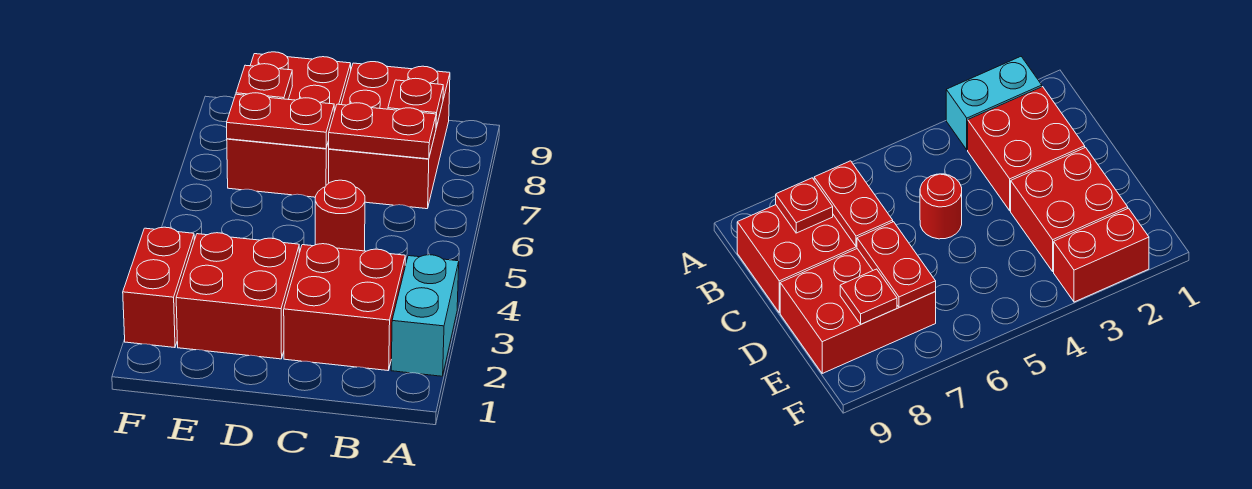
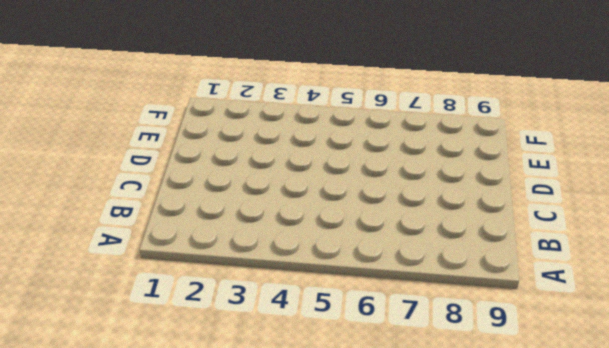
none -> cyan brick A2:A3 level 1
none -> red brick B2:C3 level 1

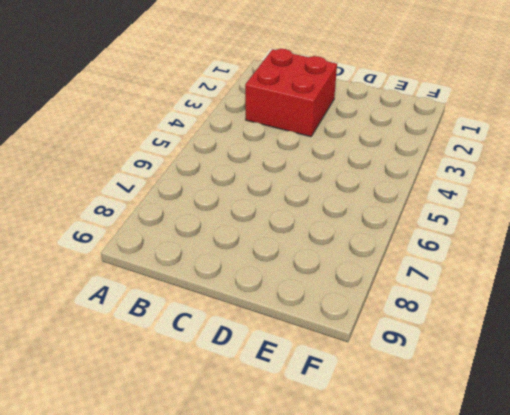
none -> cyan brick A2:A3 level 1
none -> red brick B7:C9 level 1

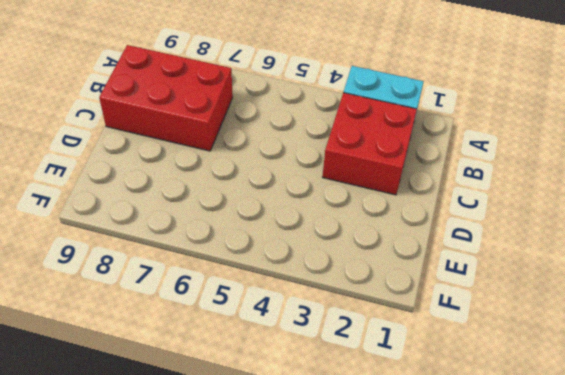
none -> red round brick C5 level 1
none -> red brick D2:E3 level 1

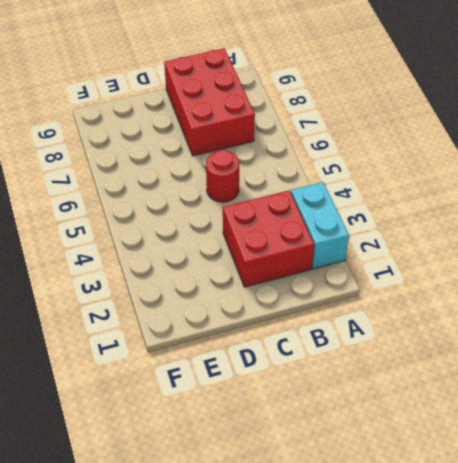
none -> red brick D2:E3 level 1
none -> red brick D7:E9 level 1

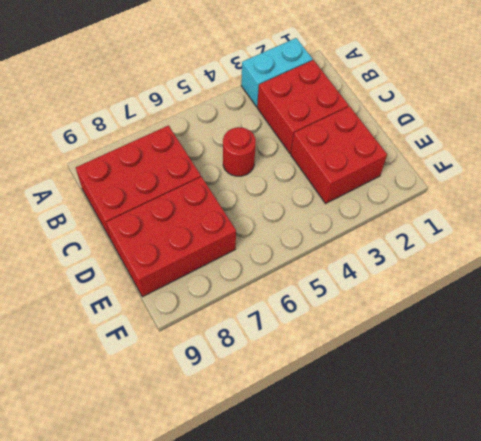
none -> red brick F2:F3 level 1
none -> red plate B7:C7 level 2

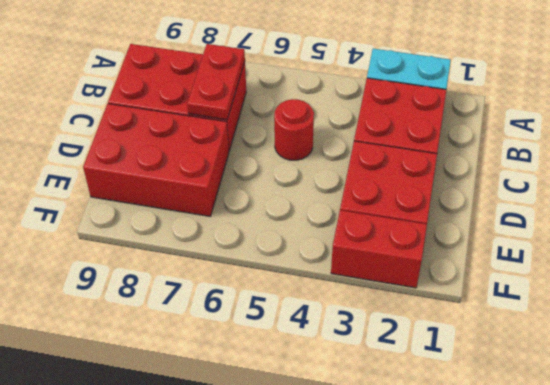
none -> red plate B8 level 2
none -> red plate D7:E7 level 2

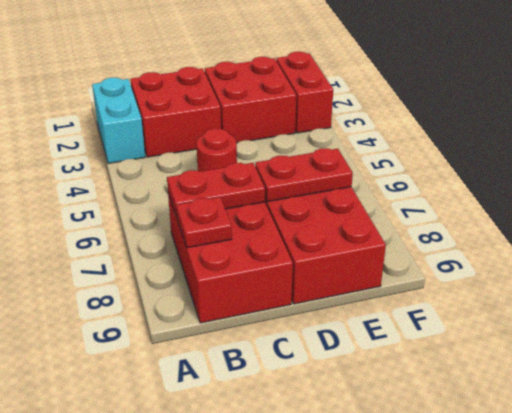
none -> red plate E8 level 2

